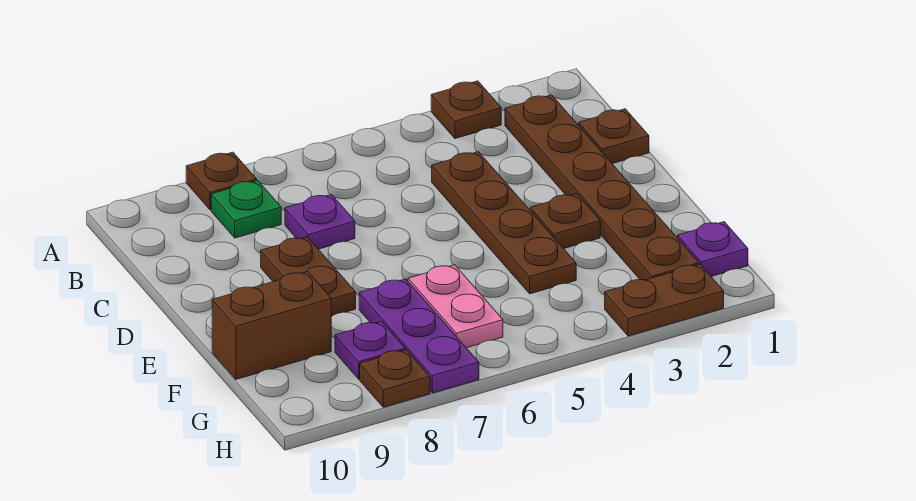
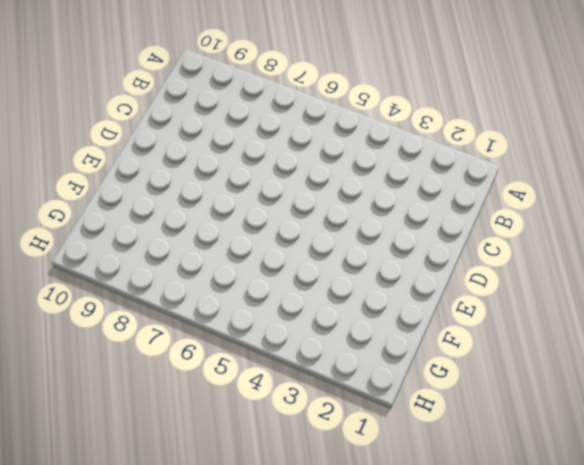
none -> brown plate A3 level 1
none -> brown plate A8 level 1
none -> brown plate B2:G2 level 1

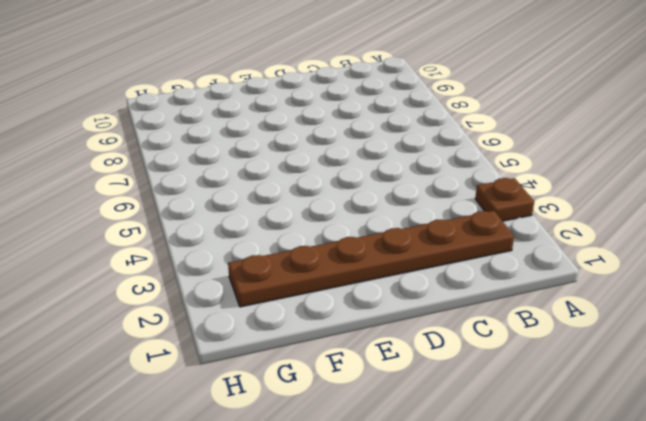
none -> brown plate A8 level 1
none -> green plate B8 level 1
none -> brown plate C1 level 1

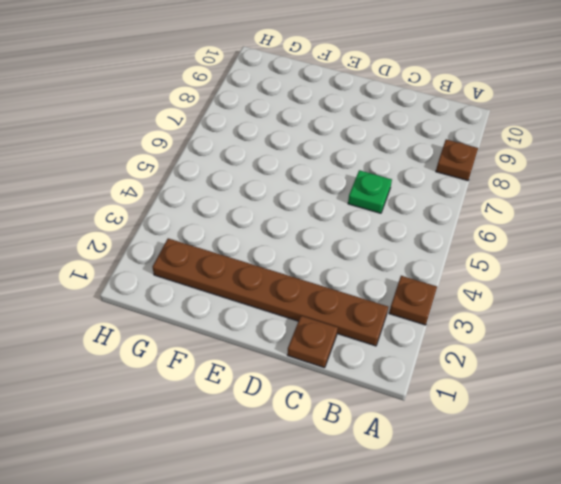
green plate C6 level 1 -> green plate B8 level 1
none -> brown plate C4:F4 level 1
none -> purple plate C7 level 1
none -> brown plate D8:E8 level 1

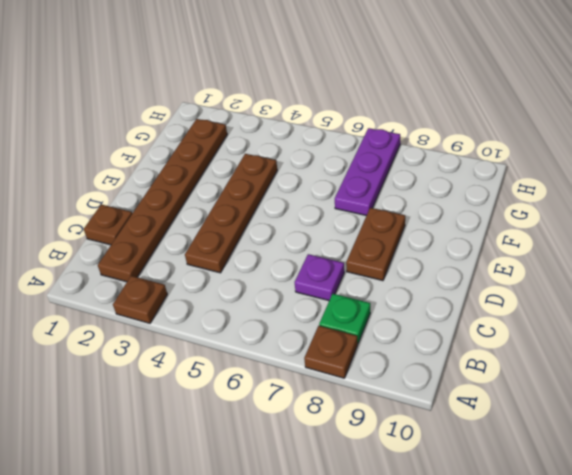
none -> brown plate E3 level 1
none -> pink plate F6:G6 level 1
none -> brown brick F9:F10 level 1

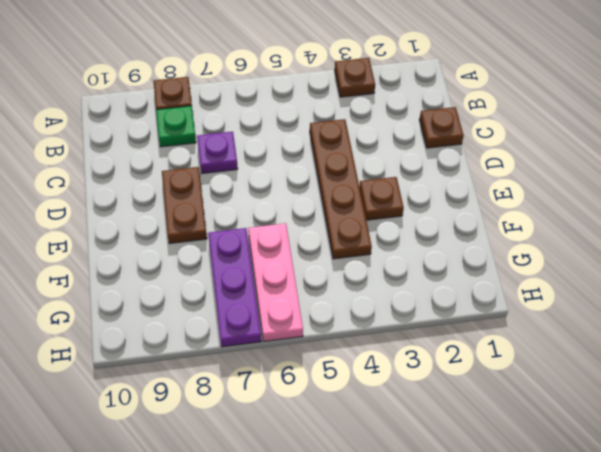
pink plate F6:H6 level 1 -> pink plate F6:G6 level 1
none -> brown plate B2:G2 level 1
none -> brown brick F9:F10 level 1
none -> purple plate G1 level 1

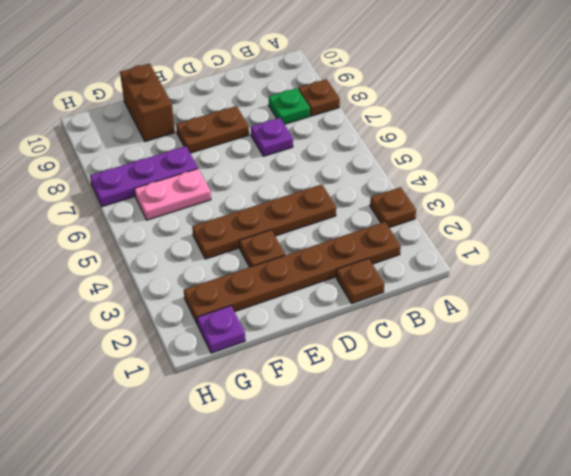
none -> purple plate G8 level 1
none -> brown plate H2:H3 level 1
none -> brown plate H8 level 1

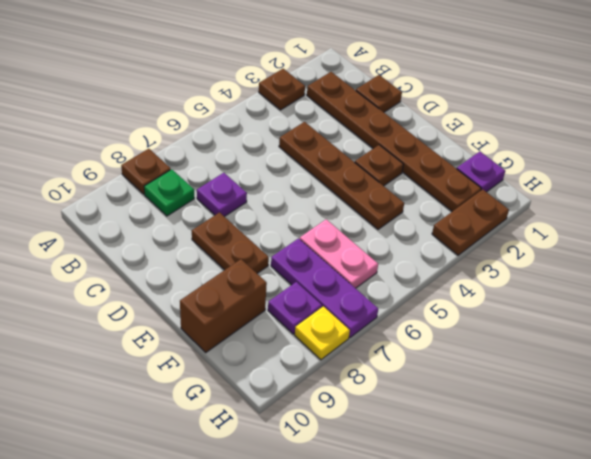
yellow plate H8 level 1 -> brown plate H8 level 1

